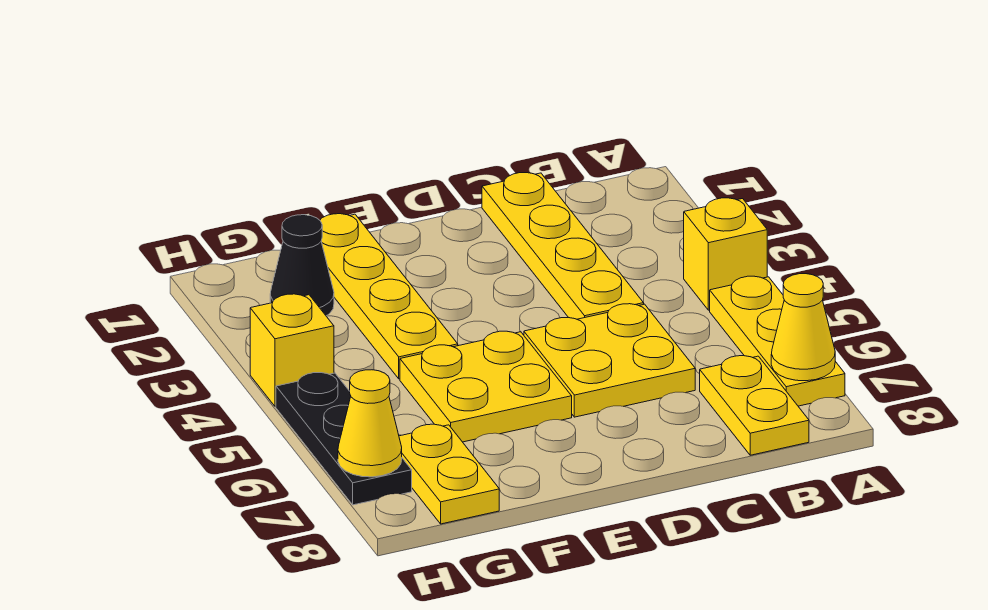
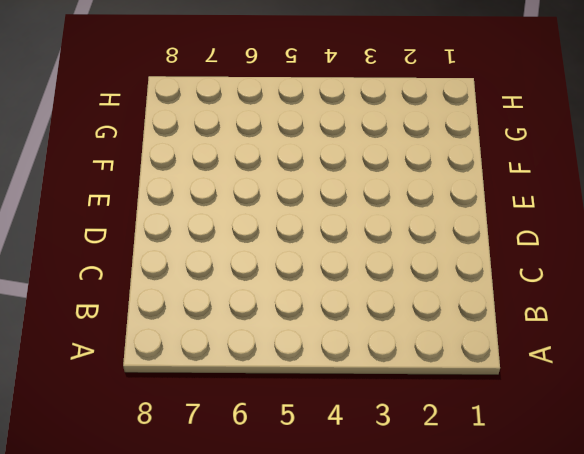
none -> yellow brick A4 level 1
none -> yellow plate A5:A7 level 1
none -> yellow plate B7:B8 level 1

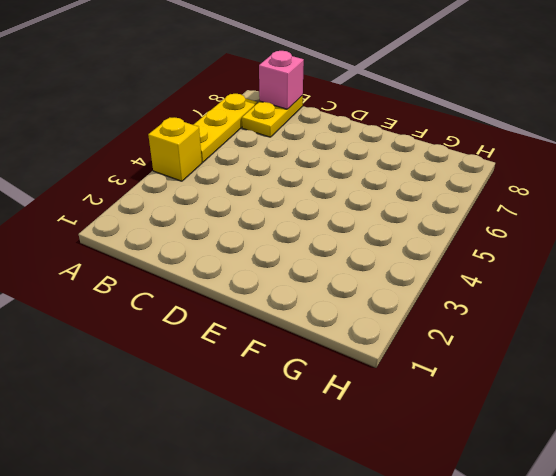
pink brick B8 level 2 -> none
none -> yellow plate C1:C4 level 1
none -> yellow plate C5:D6 level 1
none -> yellow plate E5:F6 level 1

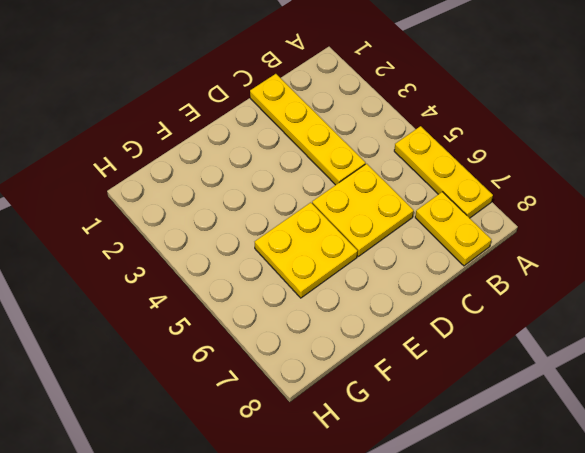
none -> yellow brick A4 level 1
none -> yellow plate F1:F4 level 1
none -> black cone G2 level 1

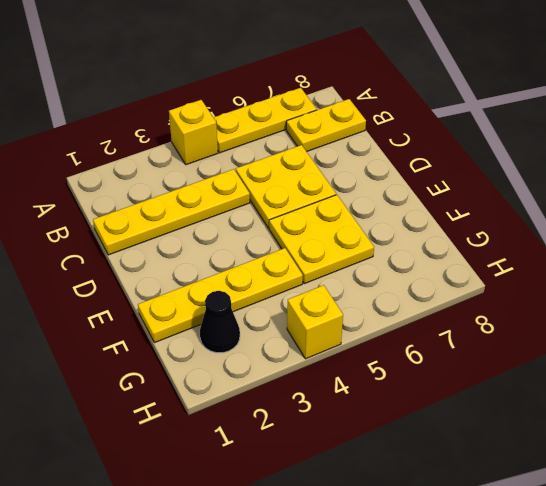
none -> yellow plate G7:G8 level 1
none -> black plate H5:H7 level 1
none -> yellow cone A7 level 2

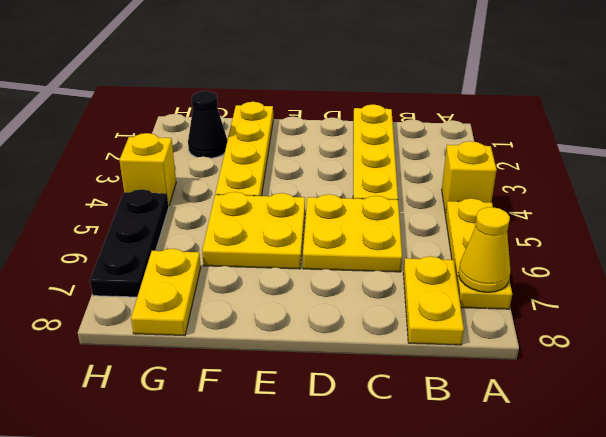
none -> yellow cone H7 level 2

